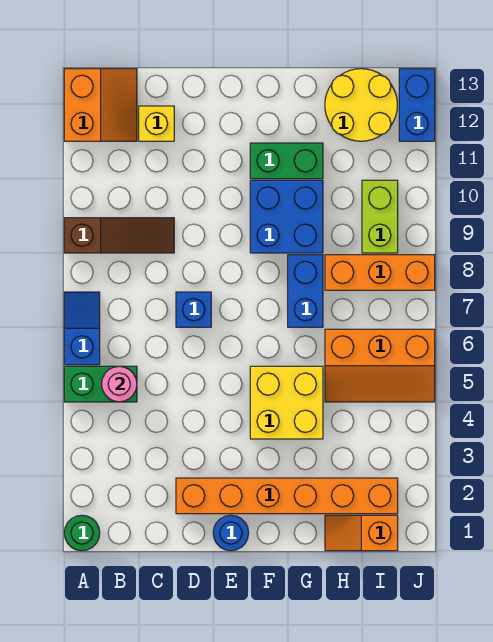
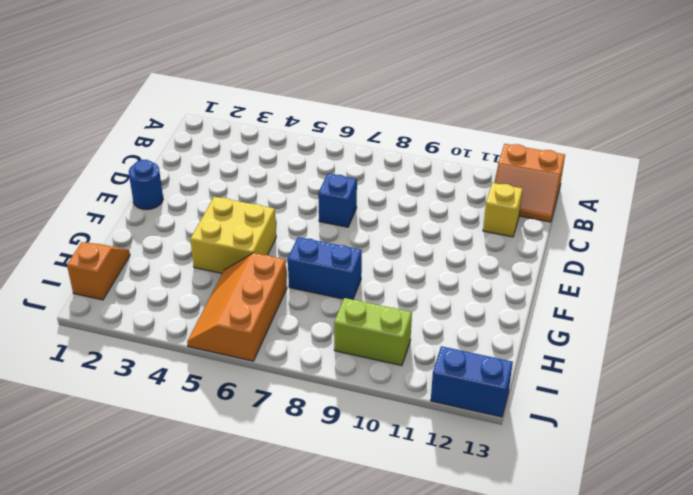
none -> green round brick A1 level 1
none -> green brick A5:B5 level 1
none -> blue slope A6:A7 level 1 top 6

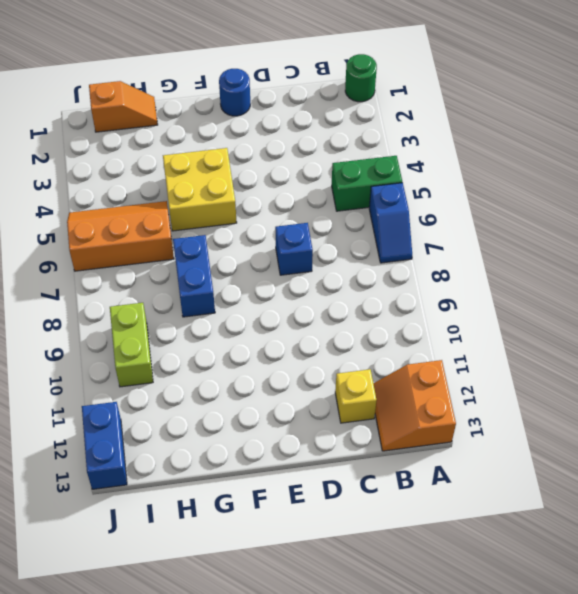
none -> brown slope A9:C9 level 1 top A
none -> orange brick D2:I2 level 1
none -> blue brick F9:G10 level 1

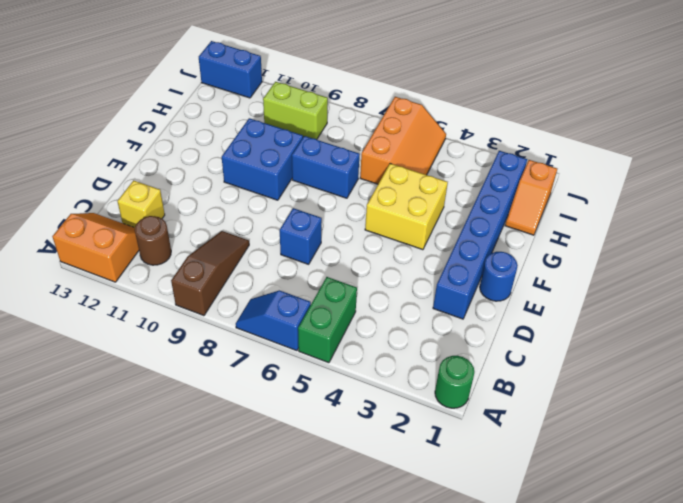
brown round brick B11 level 1 -> none
blue brick D2:I2 level 1 -> orange brick D2:I2 level 1
none -> green brick F11:G11 level 1
none -> orange brick H8:J8 level 1
none -> yellow round brick H12:I13 level 1

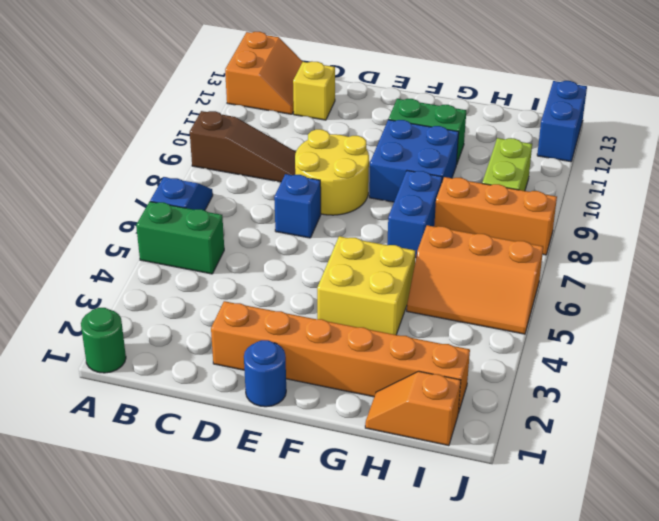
yellow round brick D8:E9 level 1 -> yellow round brick H12:I13 level 1
none -> pink round brick B5 level 2

